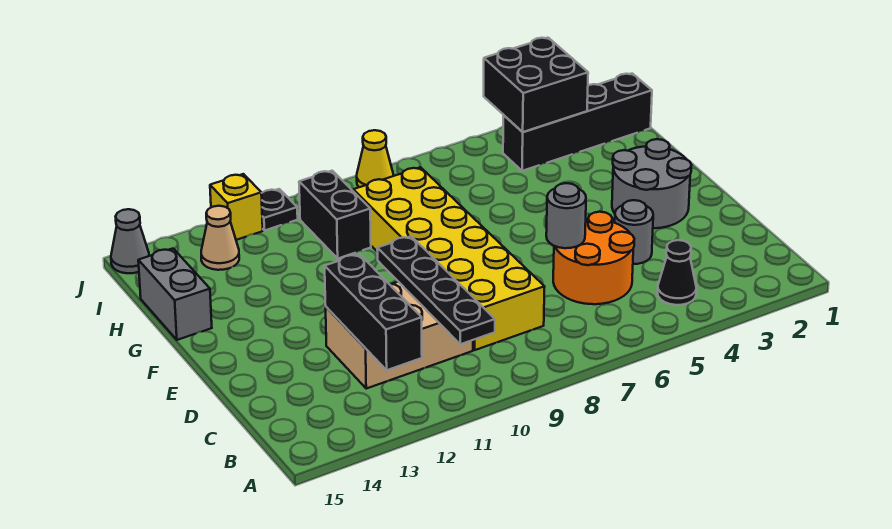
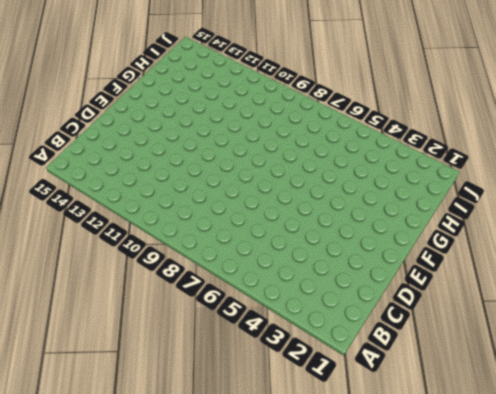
none -> black cone B4 level 1
none -> orange round brick C5:D6 level 1
none -> yellow brick C8:H9 level 1

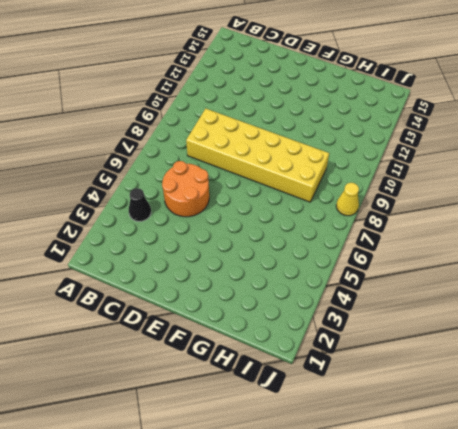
none -> tan brick C10:D12 level 1
none -> grey round brick D4 level 1
none -> grey round brick E2:F3 level 1

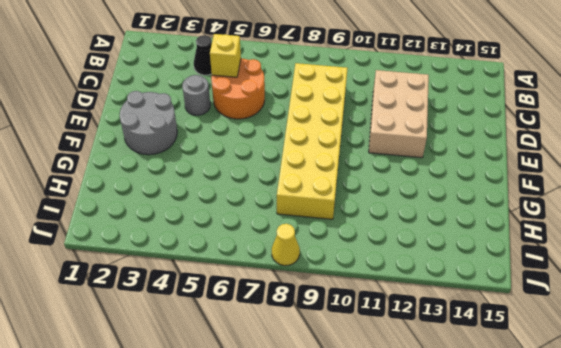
yellow brick C5 level 2 -> yellow brick J12 level 1
tan brick C11:E12 level 1 -> tan brick C10:D12 level 1
none -> grey brick G15:H15 level 1
none -> black brick H10:I10 level 1
none -> black brick I1:I4 level 1

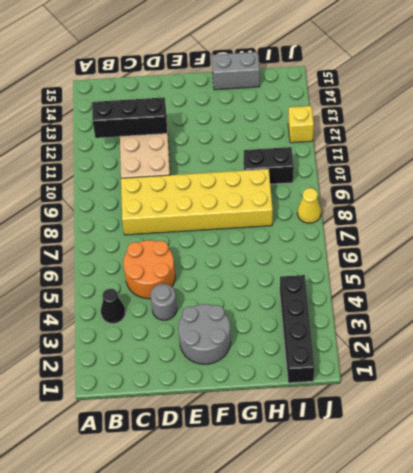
none -> tan cone I13 level 1
none -> black plate J11 level 1
none -> grey cone J15 level 1

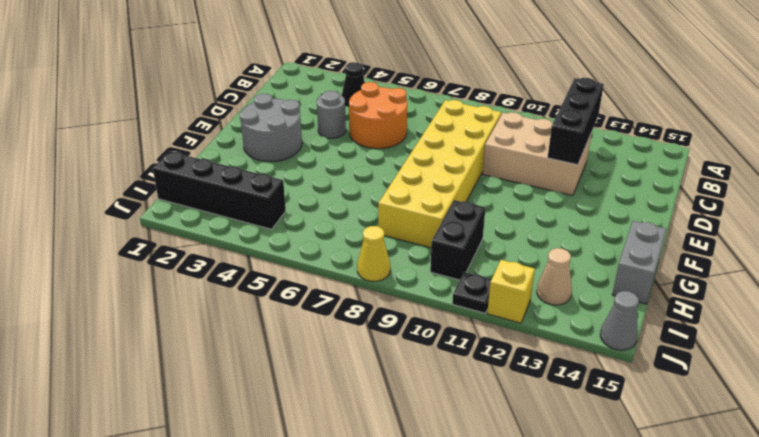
none -> black plate B10:E10 level 2
none -> grey round brick D6 level 2
none -> black brick I3:J4 level 2

